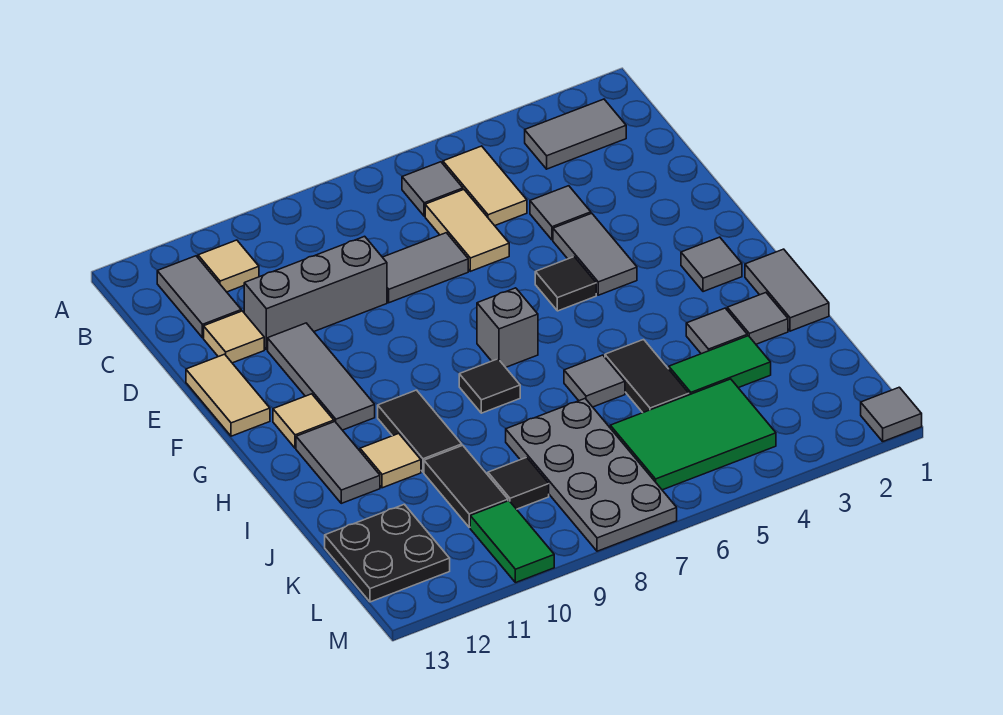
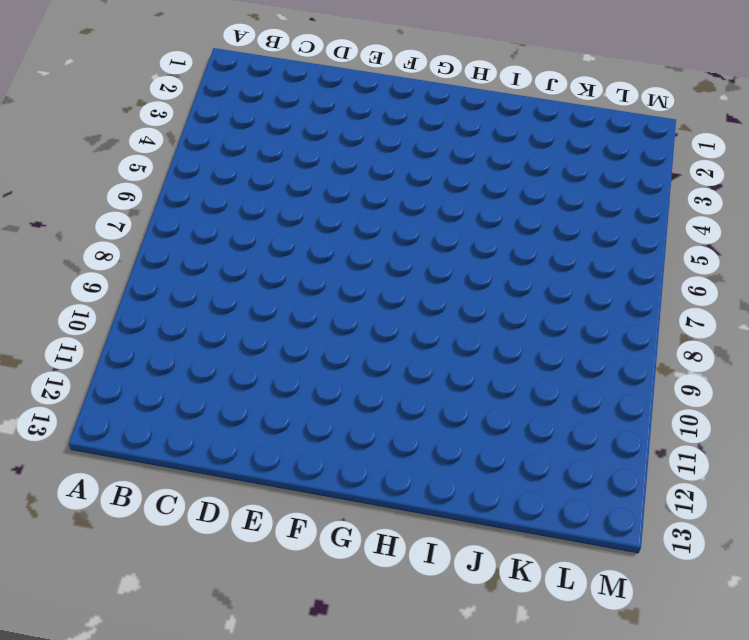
none -> grey tile B2:B3 level 1
none -> tan tile B5:C5 level 1
none -> grey tile B6 level 1
none -> tan tile B11 level 1

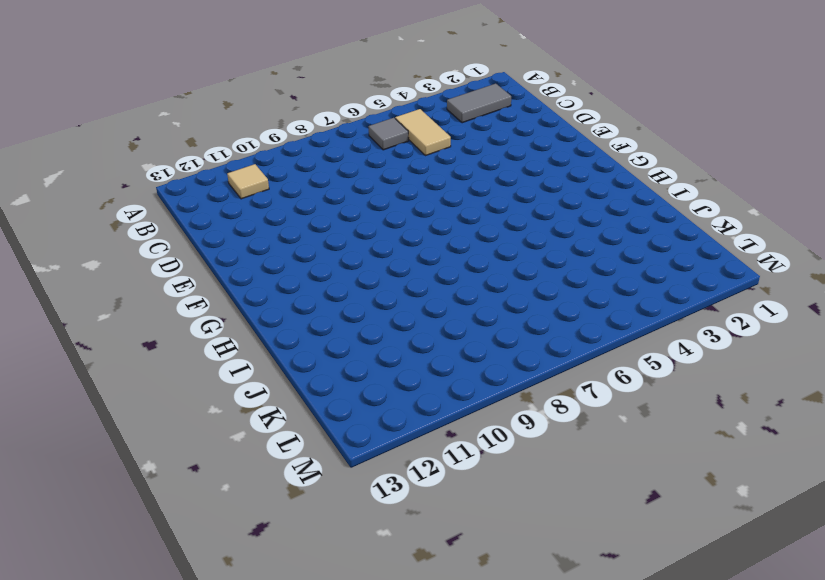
none -> grey tile B12:C12 level 1
none -> tan tile C6:D6 level 1
none -> grey tile D4 level 1
none -> grey tile D7:D8 level 1

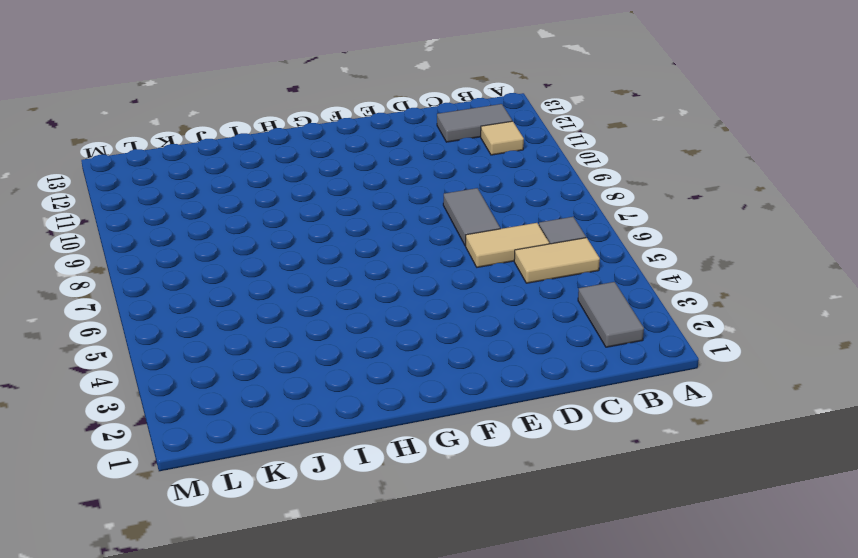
none -> grey tile D4 level 1
none -> grey brick D9:D11 level 1
none -> tan tile D12 level 1
none -> grey tile E4:F4 level 1

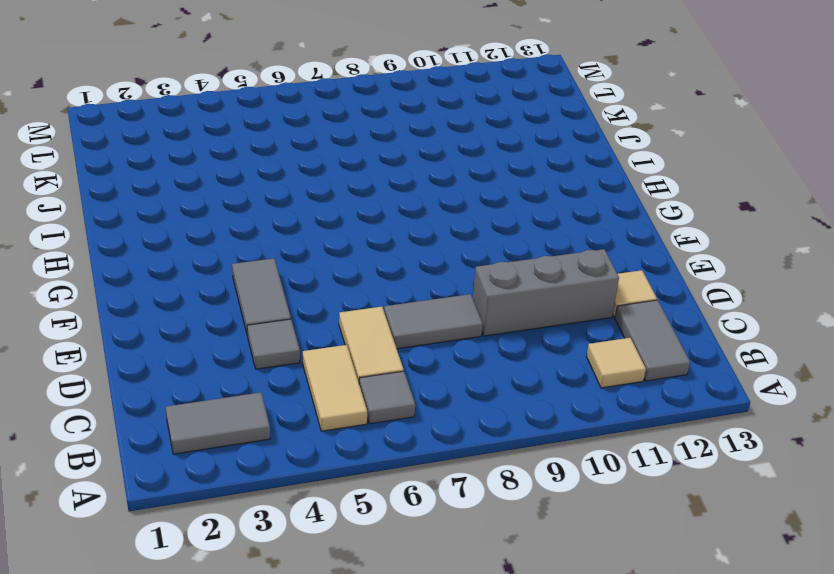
none -> grey tile E11:G11 level 1
none -> tan tile E13:F13 level 1
none -> black tile F5 level 1
none -> grey tile G2 level 1

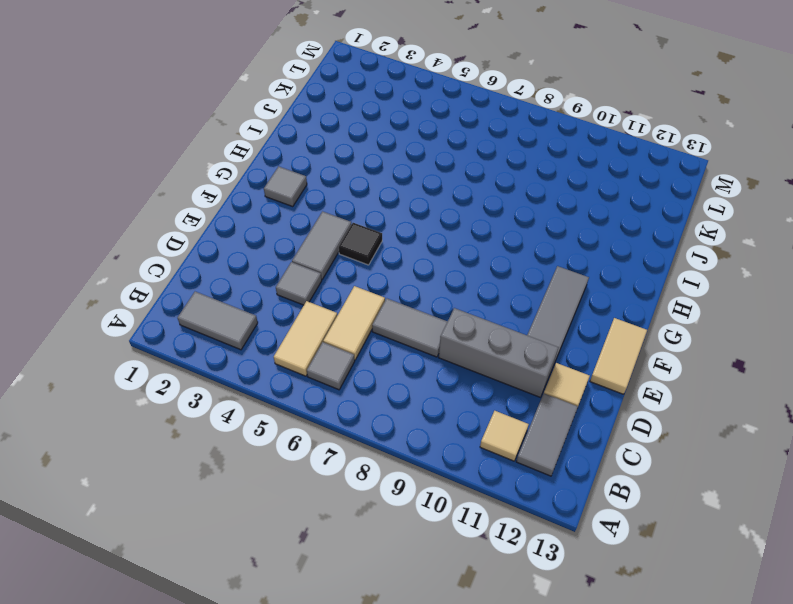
none -> grey brick G7 level 1
none -> tan tile G12 level 1
none -> grey tile H1:I1 level 1
none -> black tile H8 level 1

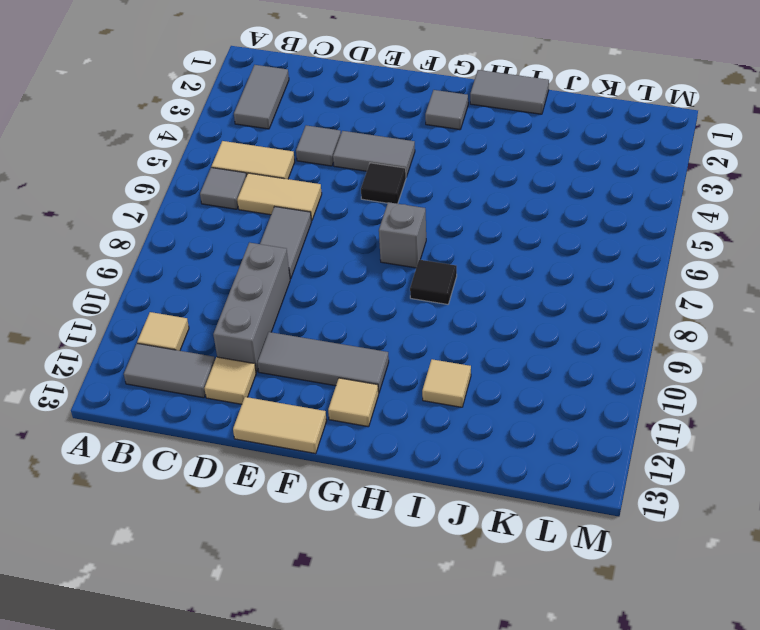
none -> black tile H10:I10 level 1
none -> grey tile H12:I12 level 1
none -> grey tile I2 level 1
none -> grey tile I3 level 1

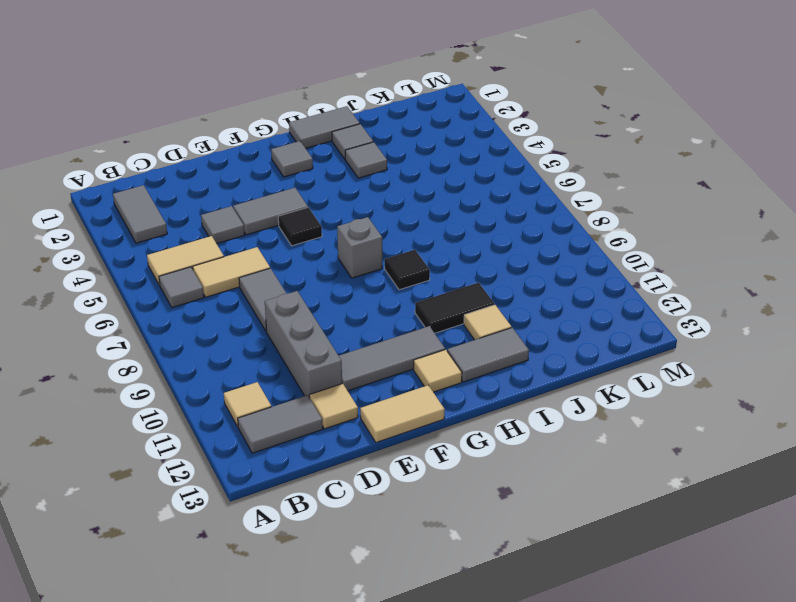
none -> black tile I5:J5 level 1
none -> grey tile I6 level 1
none -> green tile J3:J4 level 1
none -> grey plate J7:M8 level 1

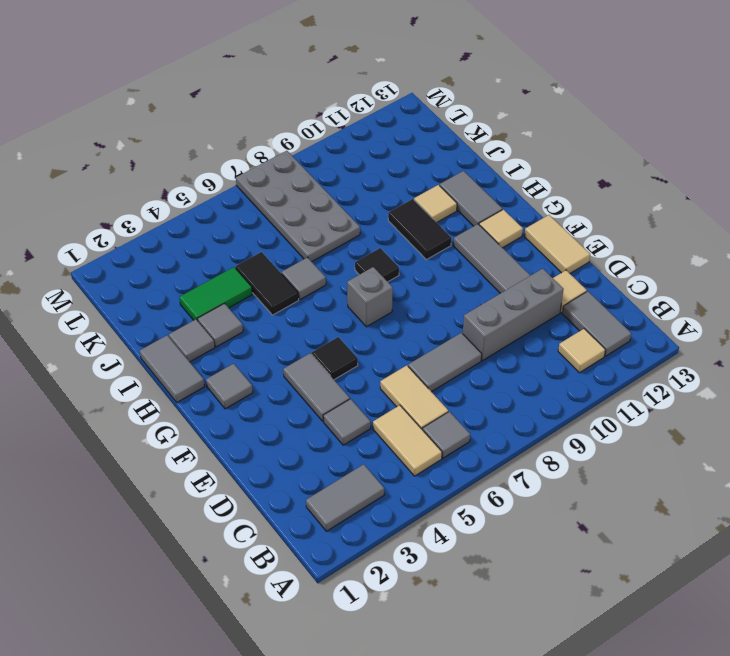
none -> black tile J10:K10 level 1
none -> green tile K4:L6 level 1
none -> black tile K9 level 1
none -> black plate K12:L13 level 1

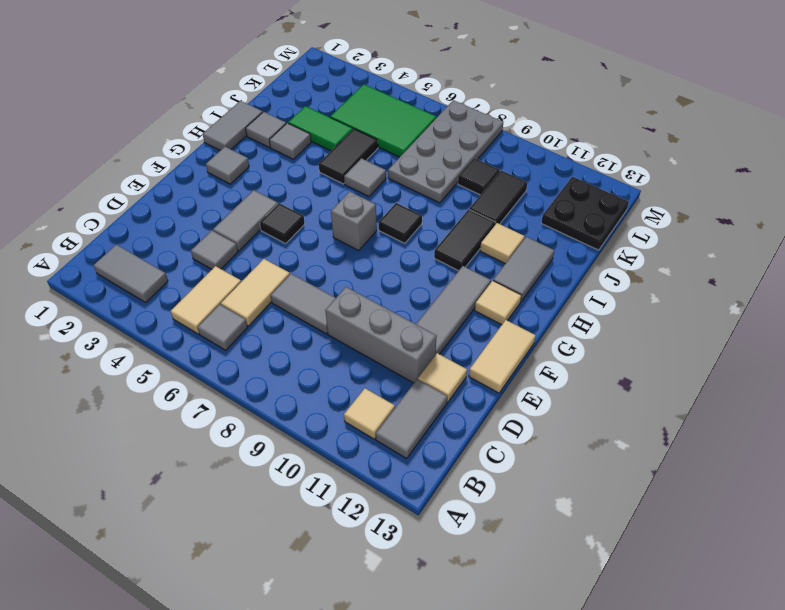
none -> green tile L10:M10 level 1
none -> grey tile M1 level 1

